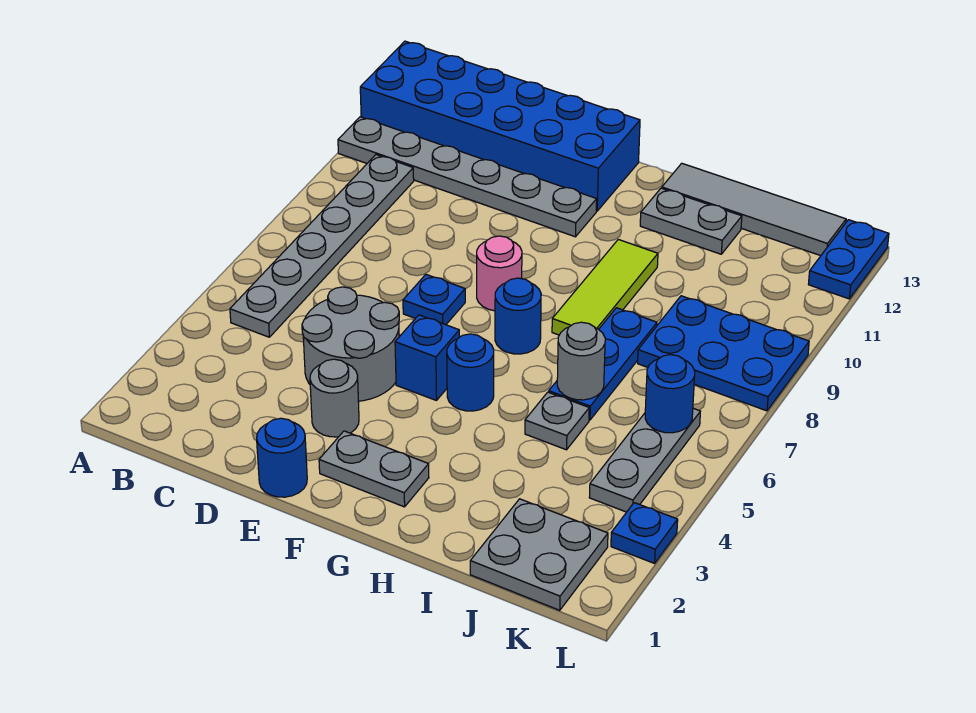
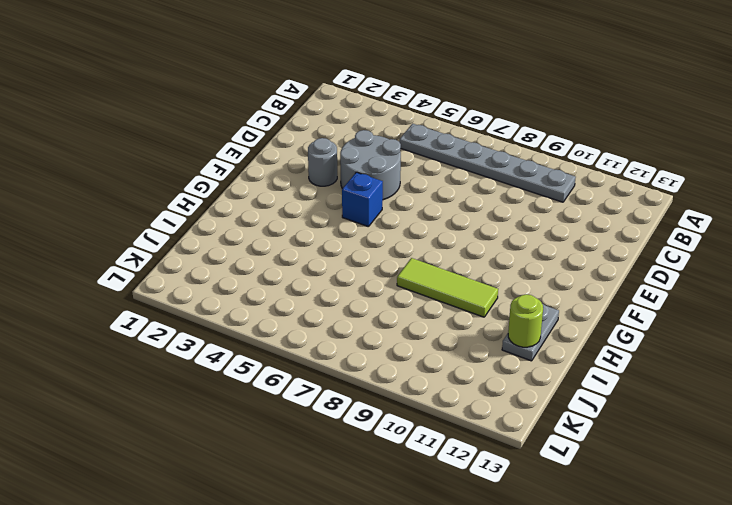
lime round brick I12 level 2 -> none
none -> grey plate A11:F11 level 1
none -> blue brick A12:F13 level 1
none -> blue round brick E1 level 1

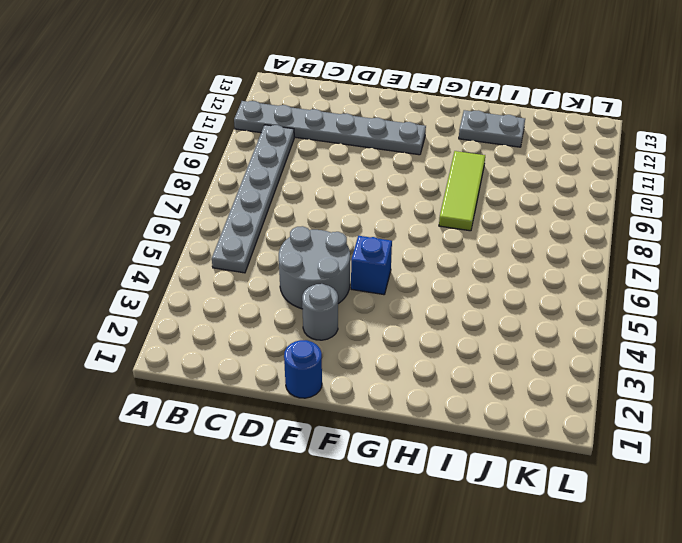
none -> blue brick A12:F13 level 1
none -> blue plate E7 level 1
none -> grey plate F2:G2 level 1

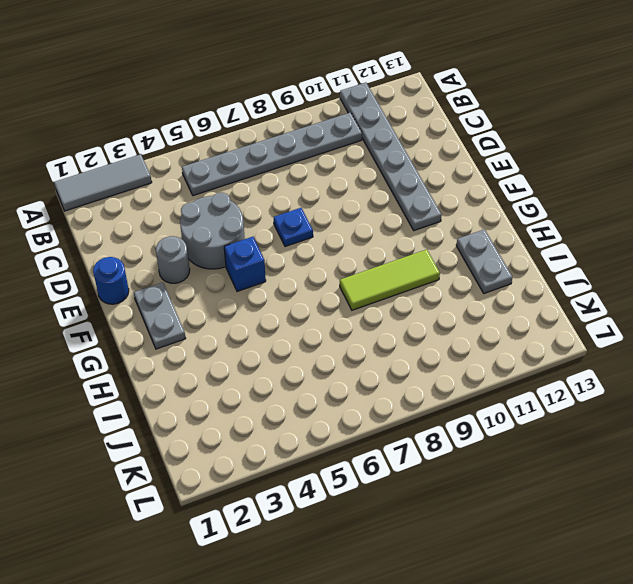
grey tile A1:A3 level 1 -> none
none -> blue brick A12:F13 level 1
none -> pink round brick F8 level 1
none -> blue round brick G5 level 1

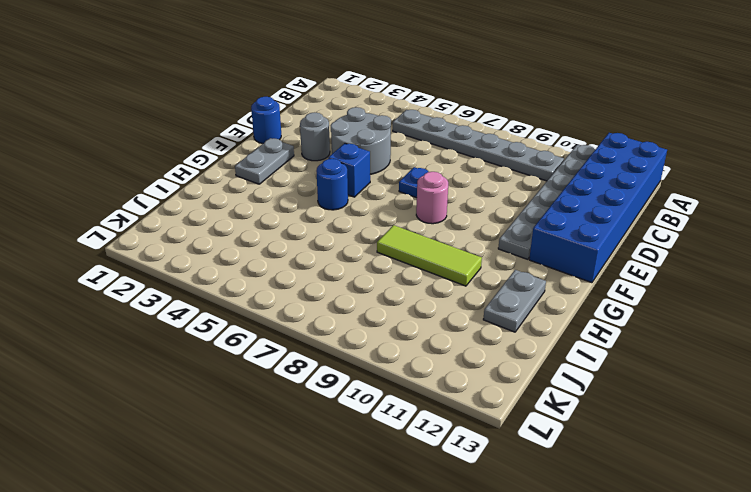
none -> blue round brick G7 level 1
none -> grey tile H13:K13 level 1
none -> grey plate I5 level 1

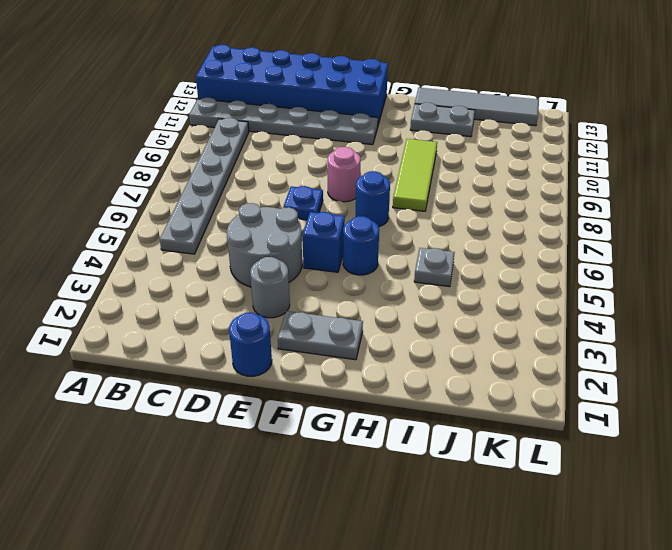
none -> blue plate I6:I8 level 1
none -> grey plate J1:K2 level 1
none -> blue plate J8:L9 level 1

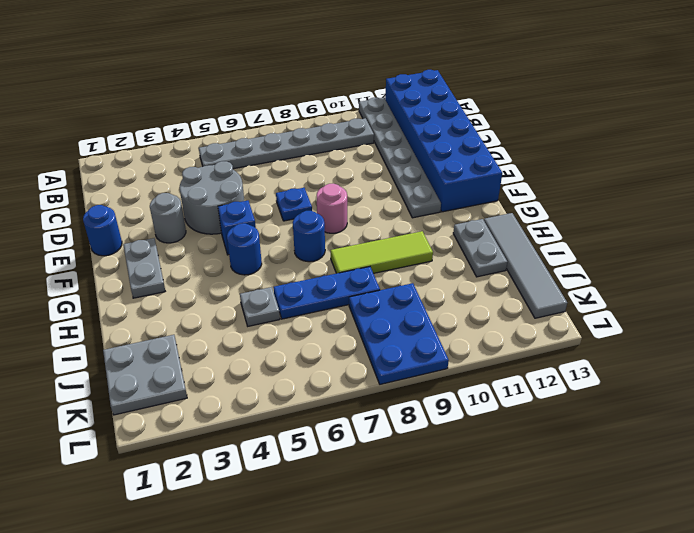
none -> grey plate K4:K6 level 1
none -> blue plate L3 level 1
none -> blue plate L12:L13 level 1

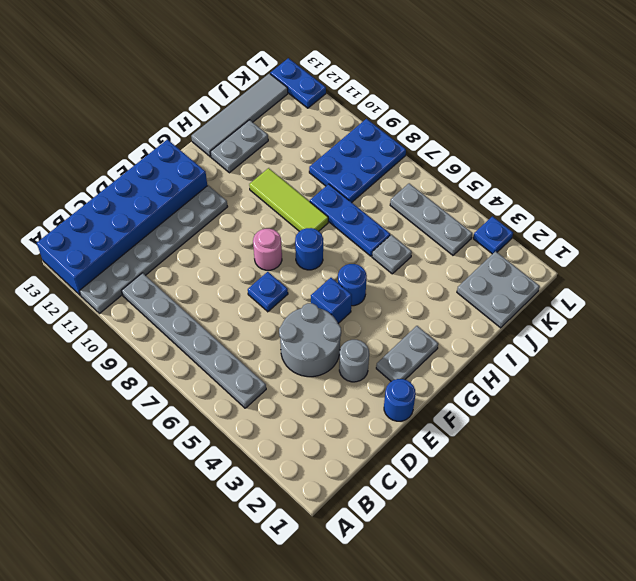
none -> grey round brick I6 level 2
none -> blue round brick K6 level 2

